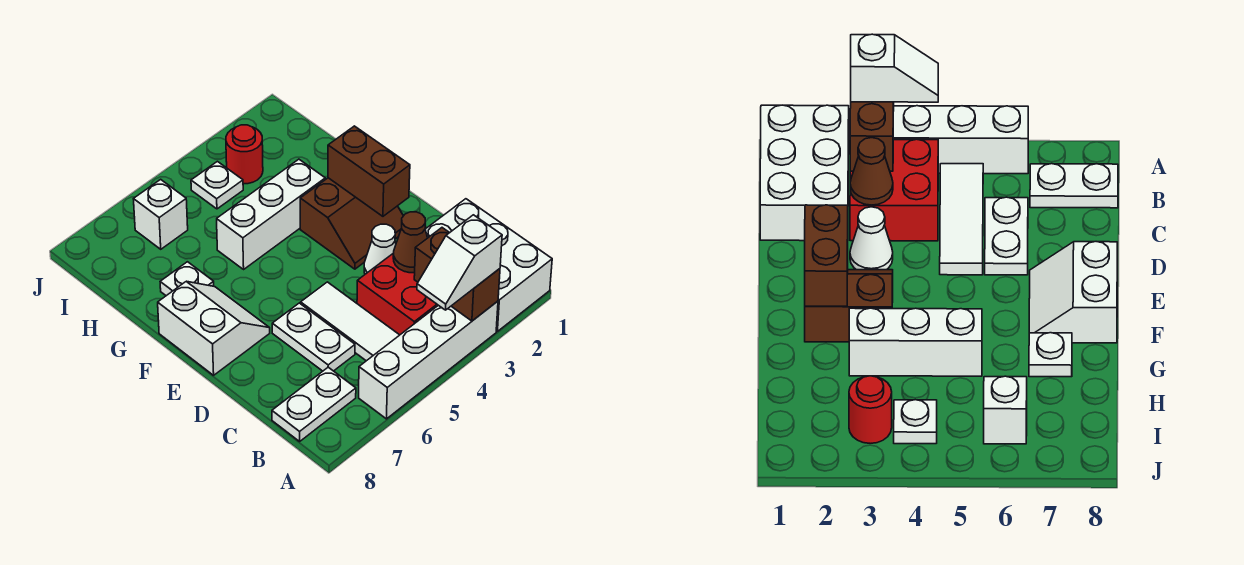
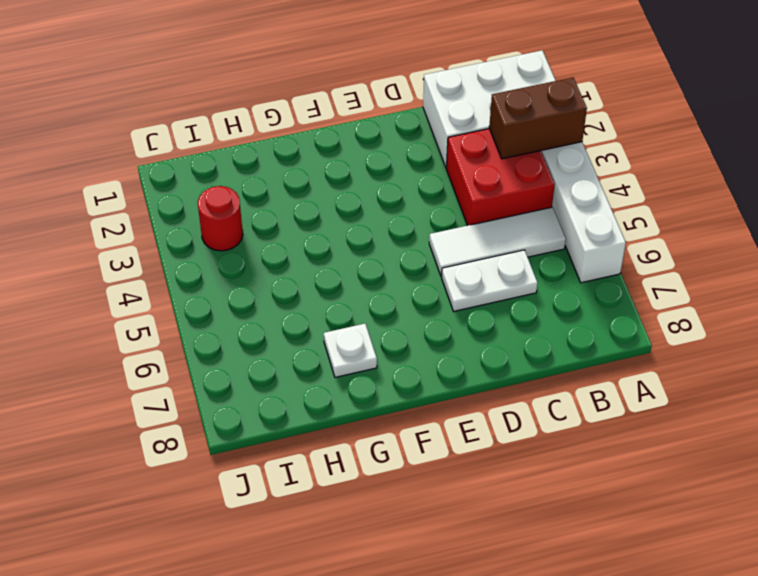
none -> white plate B7:B8 level 1
none -> white cone D3 level 1
none -> brown slope E2:F3 level 1 top F

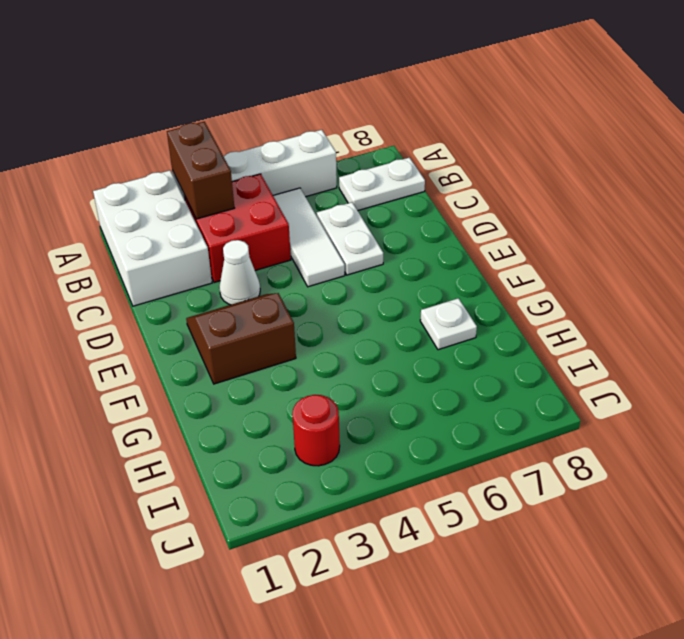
none -> white slope E7:F8 level 1 top 8
none -> white brick G3:G5 level 1
none -> white plate I4 level 1

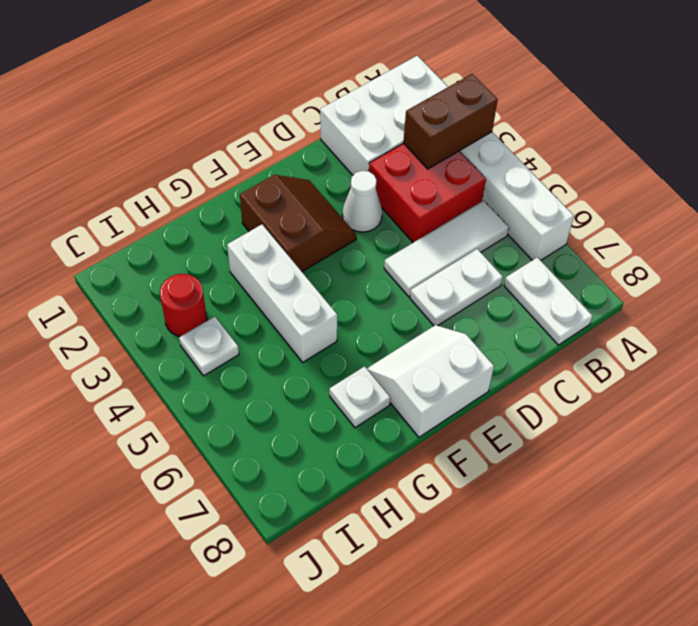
none -> white brick I6 level 1
none -> brown cone C3 level 2
none -> brown brick E2:F2 level 2

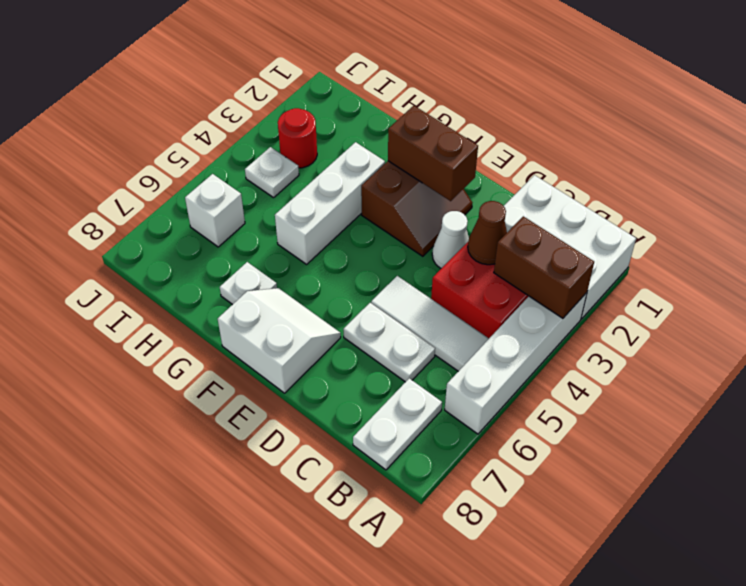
none -> white slope A3:A4 level 3 top 3

